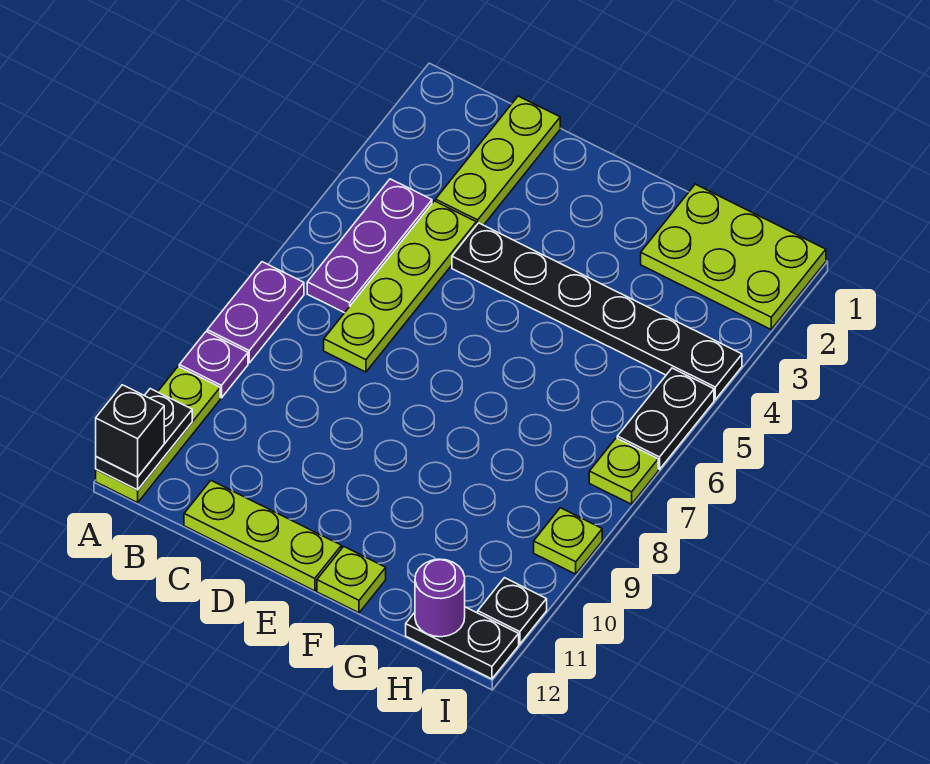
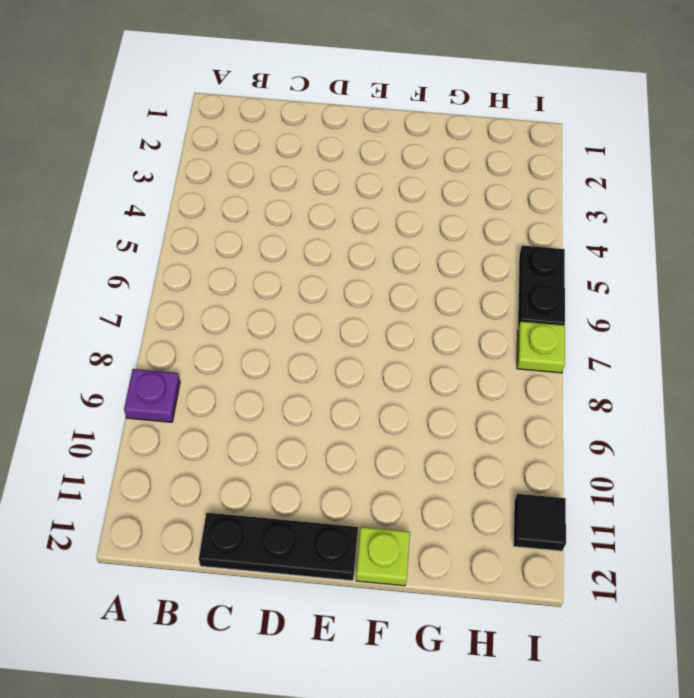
black plate C12:E12 level 1 -> lime plate C12:E12 level 1
black tile I11 level 1 -> black plate I11 level 1
none -> purple plate A7:A8 level 1
none -> lime plate A10:A12 level 1
none -> purple plate B4:B6 level 1

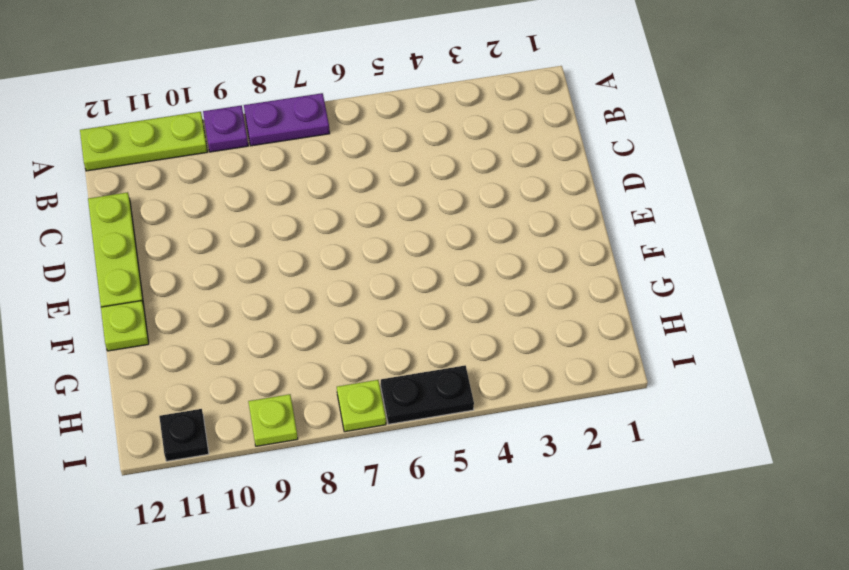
none -> purple plate B4:B6 level 1
none -> lime plate C1:C3 level 1
none -> lime plate C4:C7 level 1

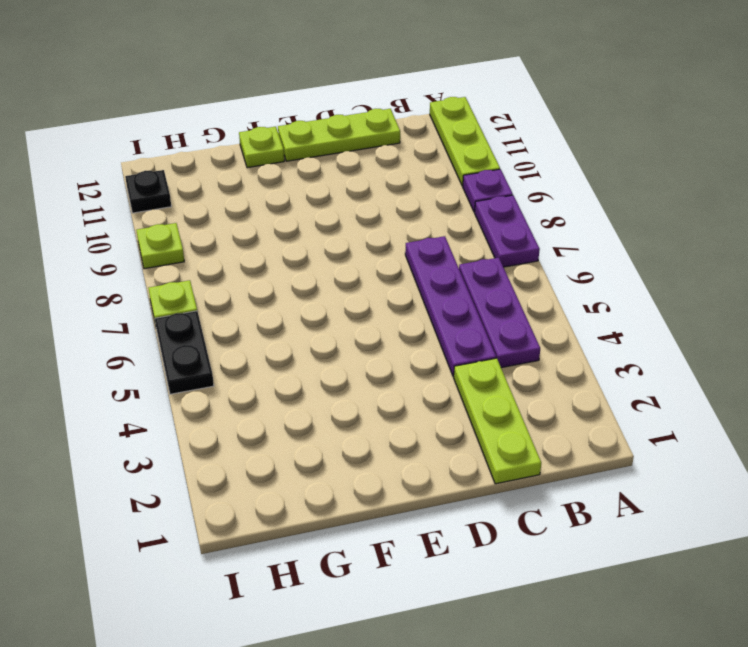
purple plate C4:C7 level 1 -> lime plate C4:C7 level 1
none -> black plate D4:I4 level 1
none -> lime plate G1:I2 level 1
none -> black plate H12:I12 level 1

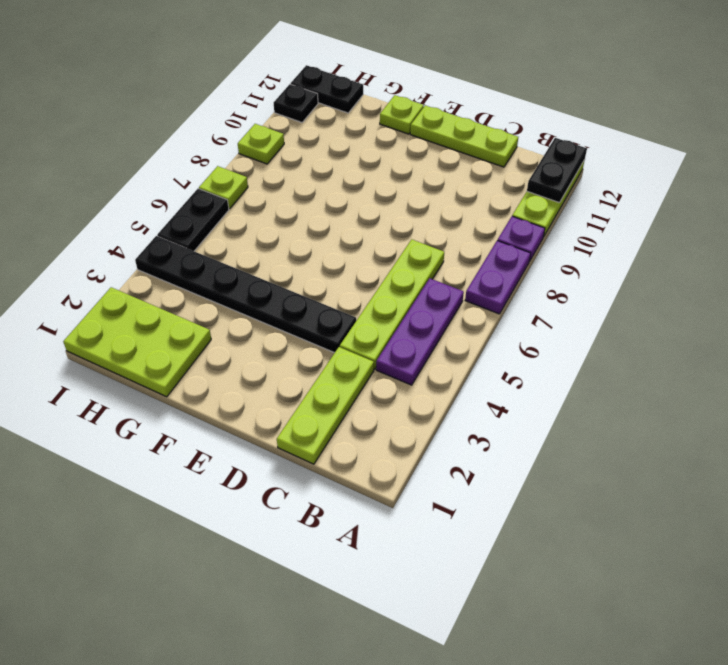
none -> purple round brick H12 level 2
none -> black brick A12 level 3

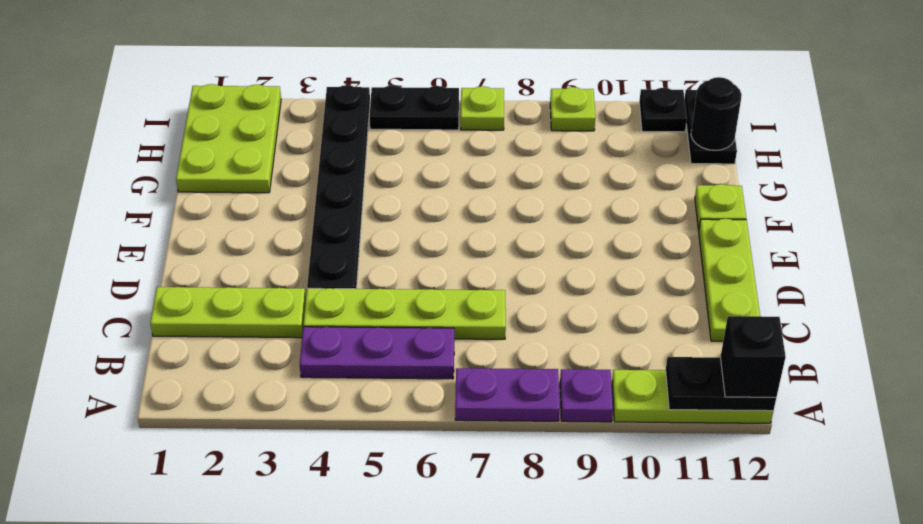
black round brick H12 level 2 -> purple round brick H12 level 2

